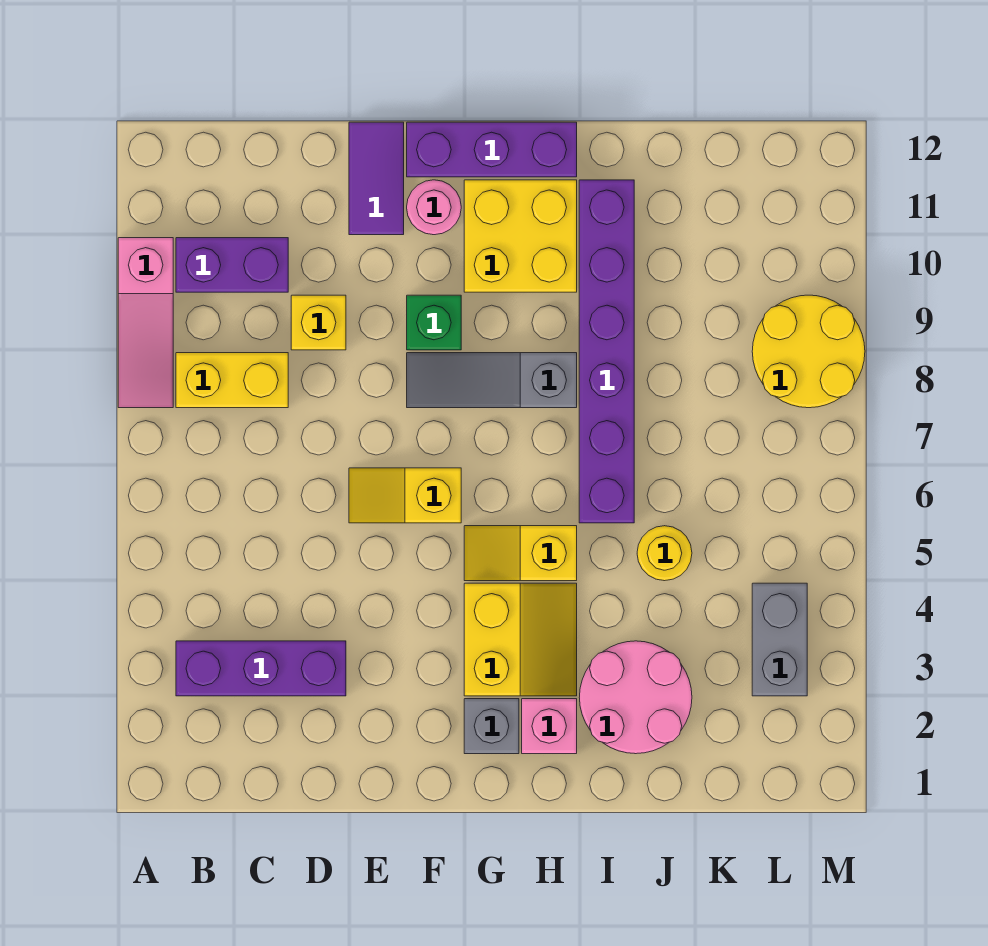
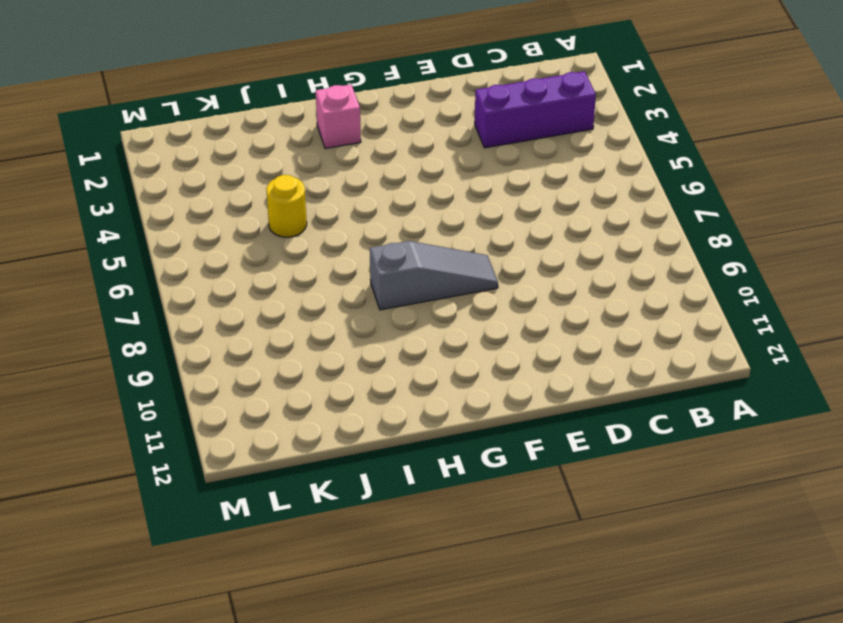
none -> pink slope A8:A10 level 1 top 10
none -> yellow brick B8:C8 level 1
none -> purple brick B10:C10 level 1

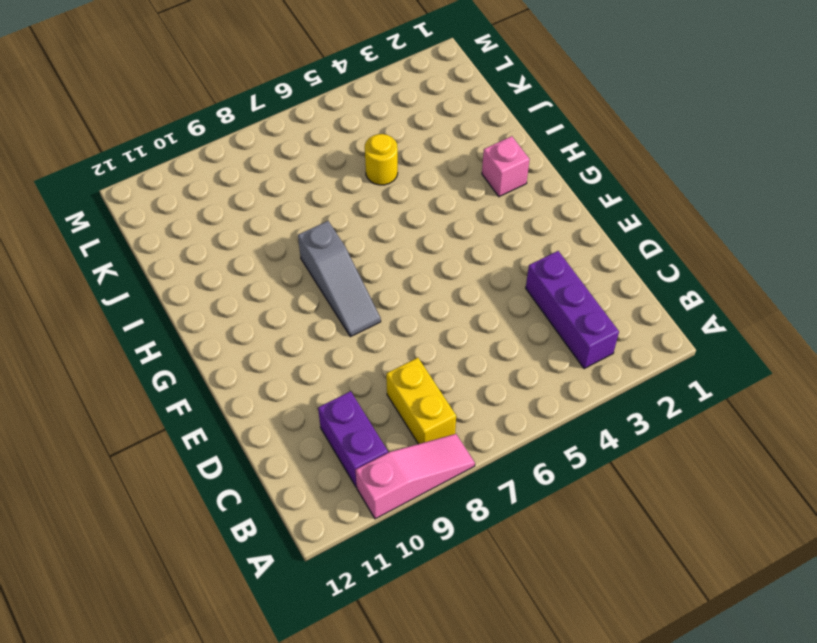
none -> yellow brick D9 level 1
none -> yellow slope E6:F6 level 1 top F
none -> purple tile E11:E12 level 1

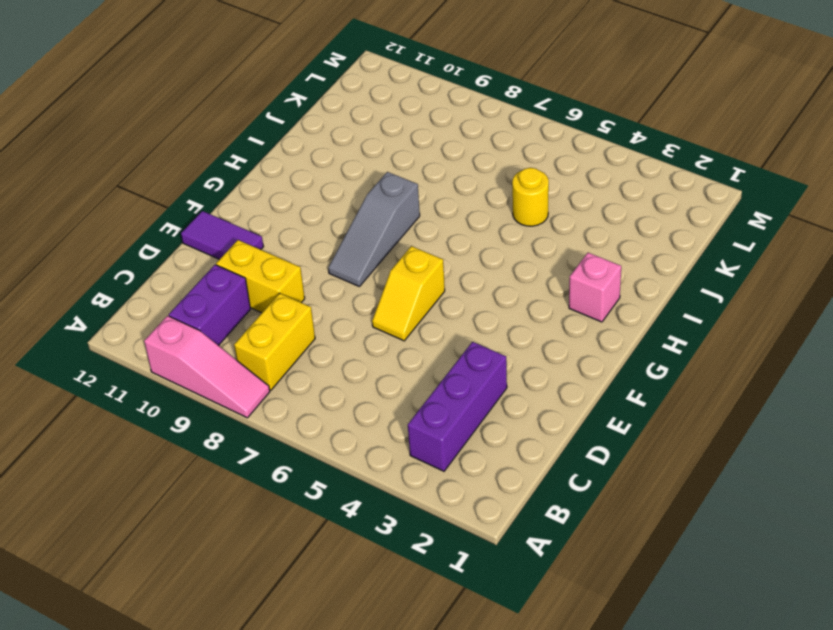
yellow brick D9:D10 level 1 -> yellow brick D9 level 1
none -> green brick F9 level 1
none -> pink round brick F11 level 1
none -> purple brick F12:H12 level 1

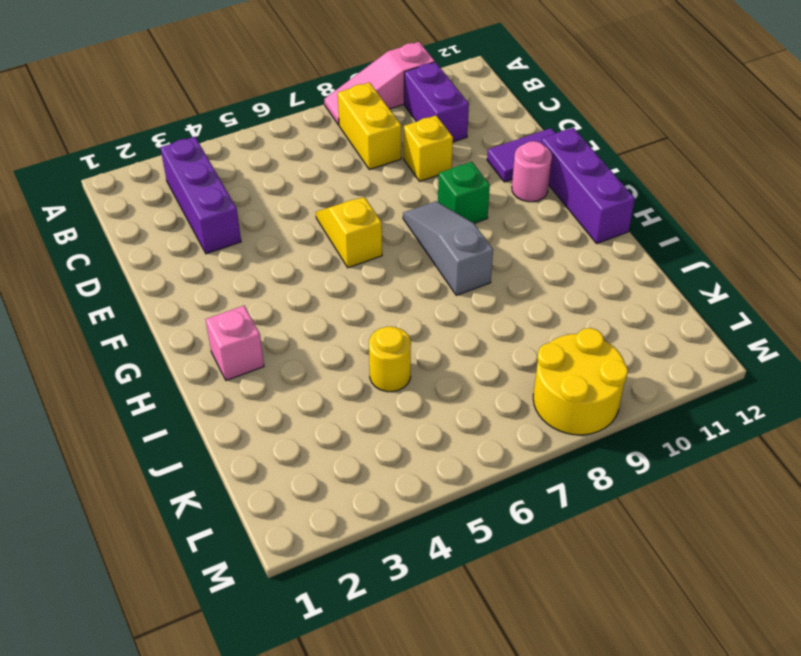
none -> grey brick G2 level 1
none -> yellow slope G3:H4 level 1 top G
none -> yellow slope G5:H5 level 1 top H

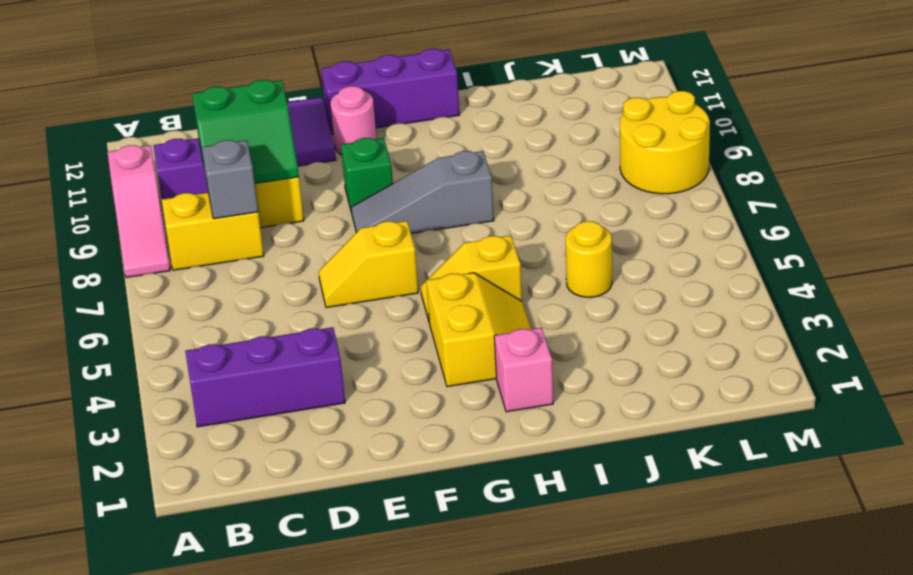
grey brick C8 level 2 -> grey brick G2 level 1
green slope C9:D10 level 2 top 10 -> none
none -> yellow brick G10:H11 level 1
none -> pink round brick I2:J3 level 1
none -> purple brick I6:I11 level 1

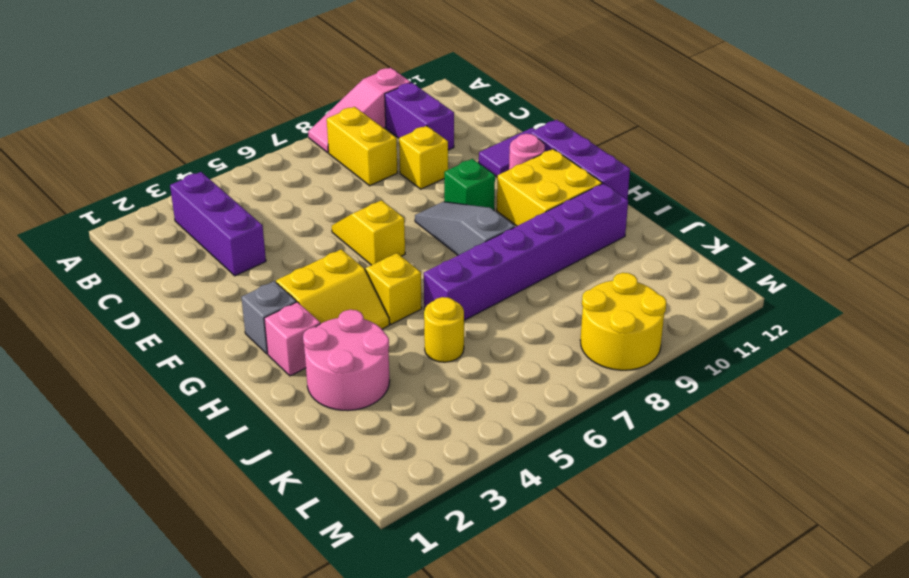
none -> grey brick L3:L4 level 1

